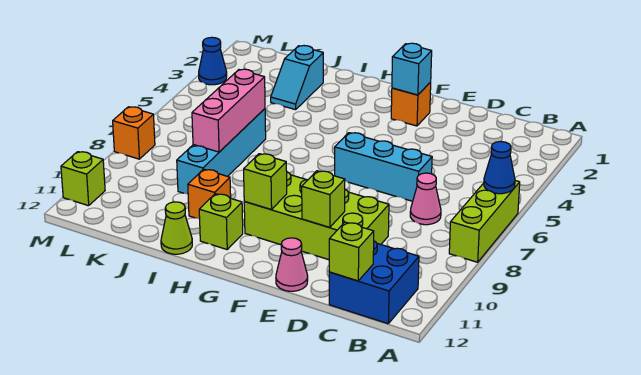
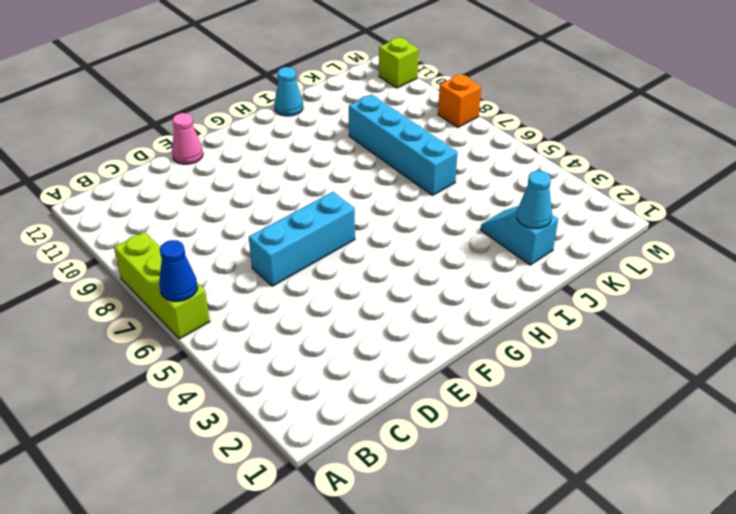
cyan cone I12 level 1 -> lime cone I12 level 1
cyan cone J2 level 2 -> none
none -> blue brick B11:C12 level 1
none -> pink cone C7 level 1
none -> lime brick D9:G10 level 1

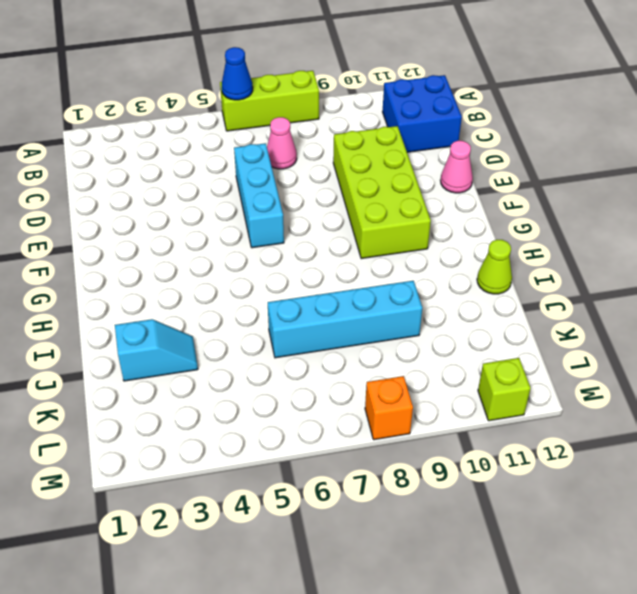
none -> orange brick F2 level 1
none -> lime brick H11 level 1
none -> orange brick I10 level 1

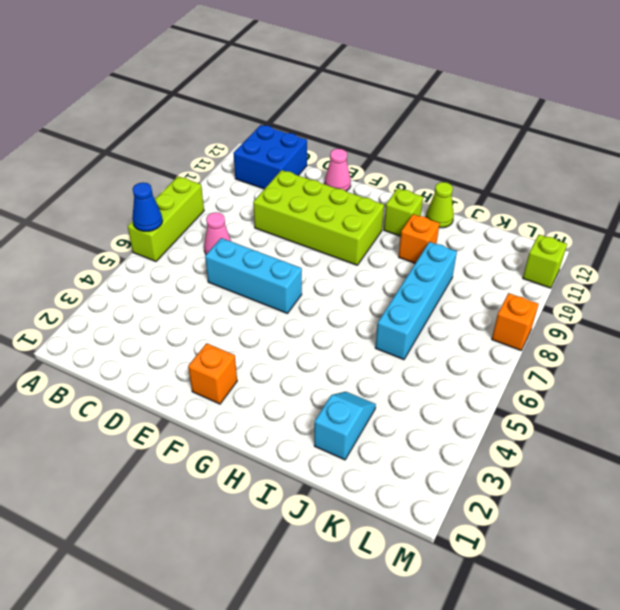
none -> blue cone M3 level 1
none -> lime brick C12 level 2
none -> lime brick E10 level 2

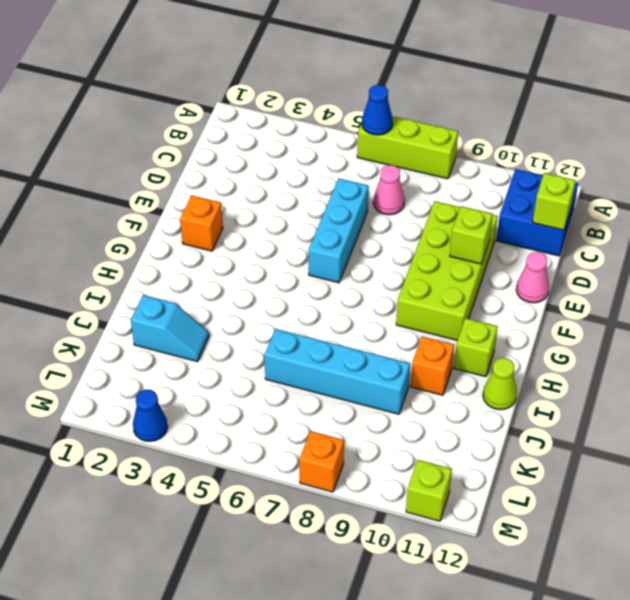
none -> cyan brick F2 level 2
none -> lime brick G10 level 2
none -> pink brick J6:J8 level 2

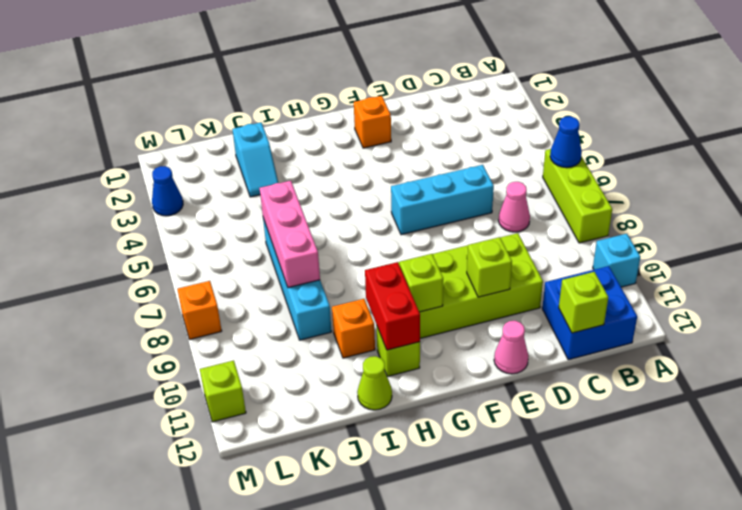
cyan brick A10 level 1 -> cyan brick F2 level 2
red brick H10:H11 level 2 -> none

